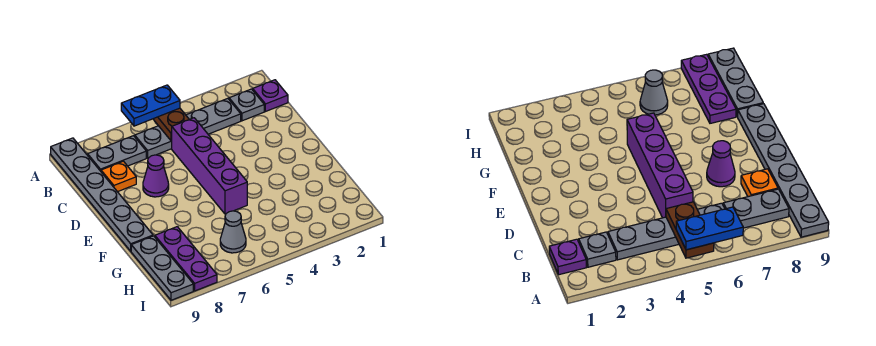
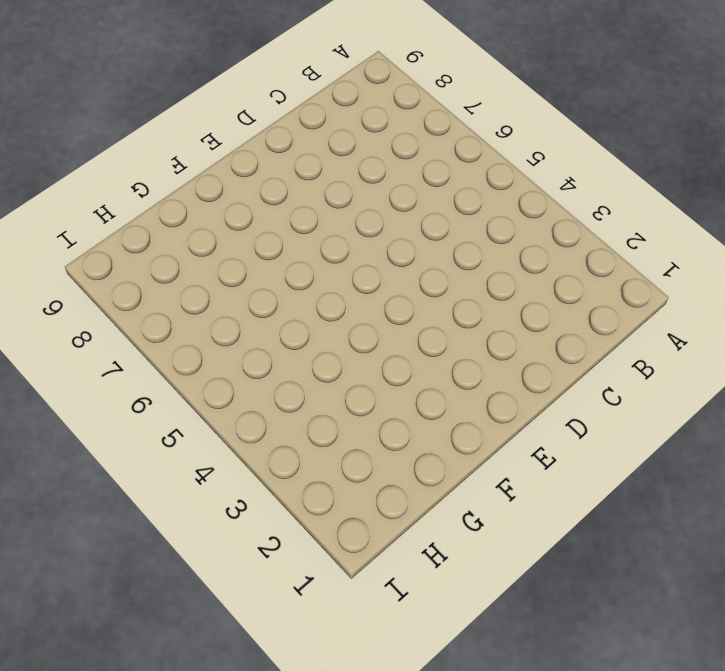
none -> grey plate A9:F9 level 1
none -> purple plate B1 level 1
none -> grey plate B2 level 1

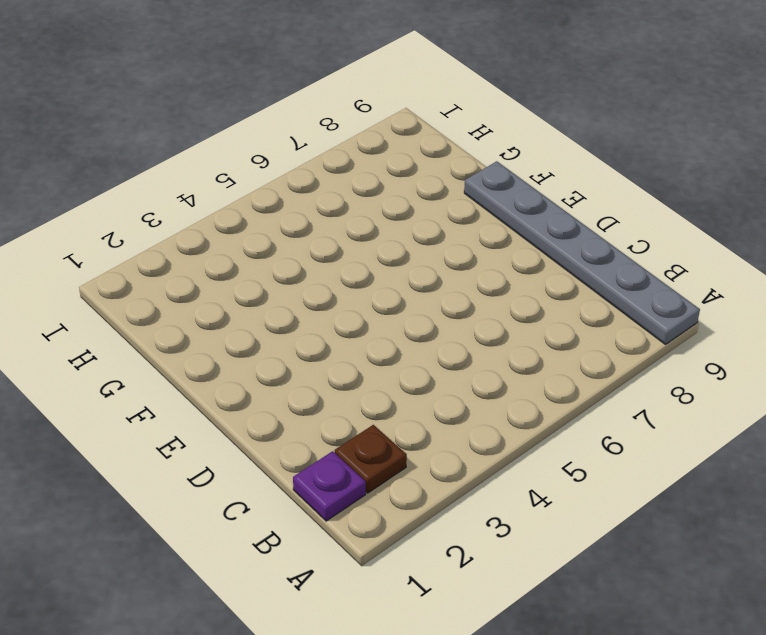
brown plate B2 level 1 -> grey plate B2 level 1
none -> grey plate B3:B6 level 1
none -> grey plate B7:B8 level 1
none -> purple brick C5:F5 level 1

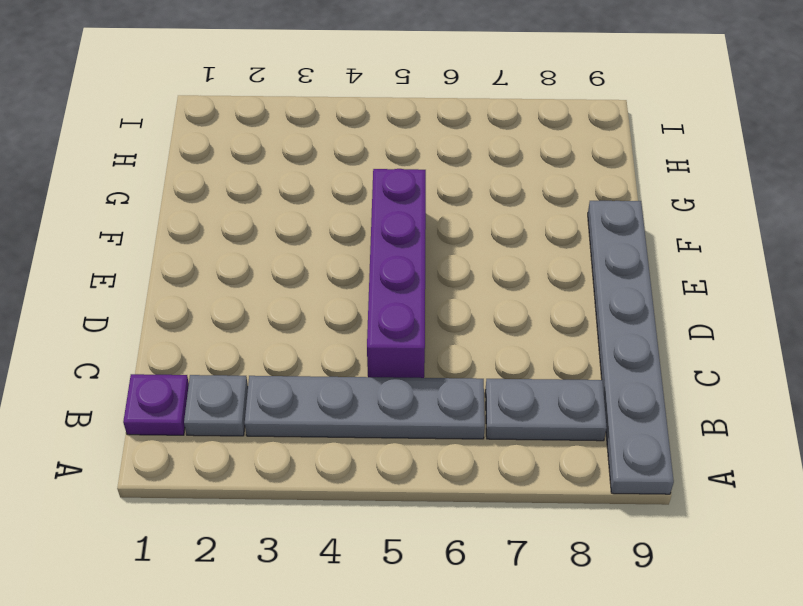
none -> orange plate C8 level 1
none -> purple cone D7 level 1
none -> purple plate G8:I8 level 1

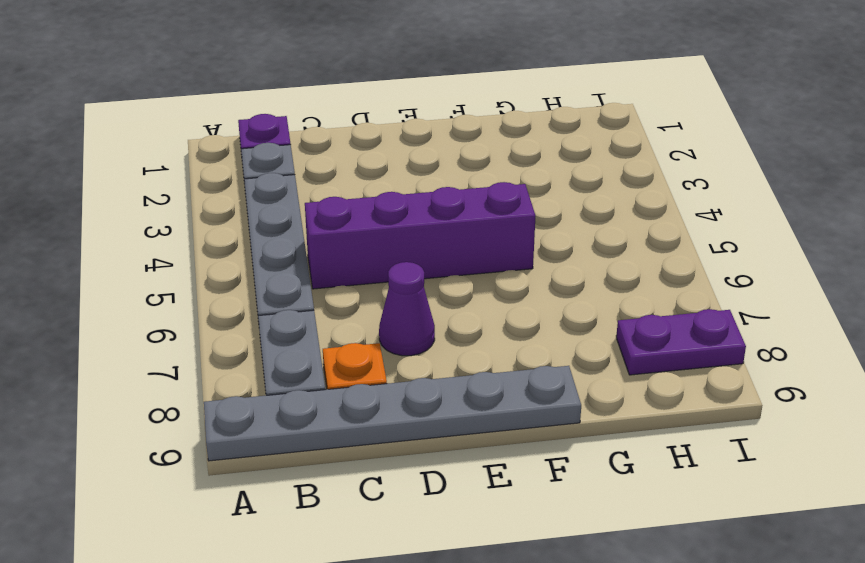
purple plate H8:I8 level 1 -> purple plate G8:I8 level 1
none -> grey plate G9:I9 level 1
none -> grey cone H6 level 1
none -> brown plate A5:B5 level 2

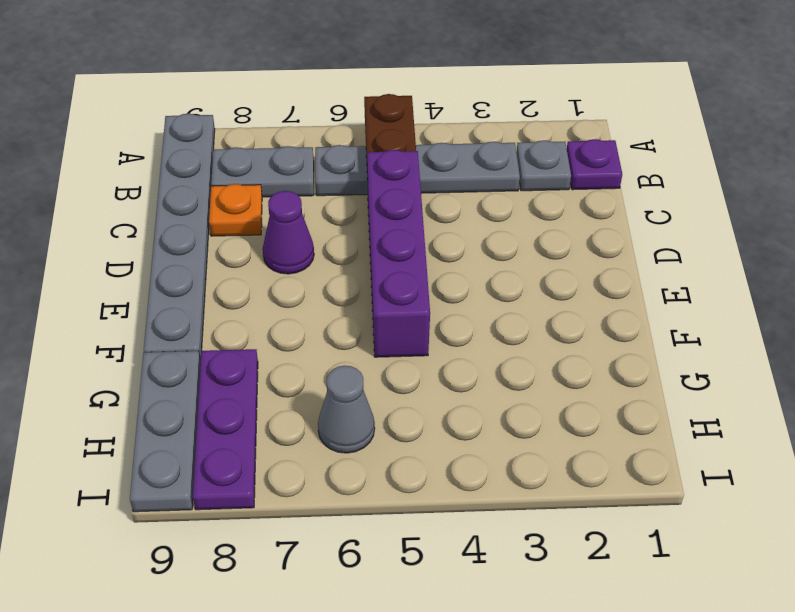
none -> blue plate A5:A6 level 3

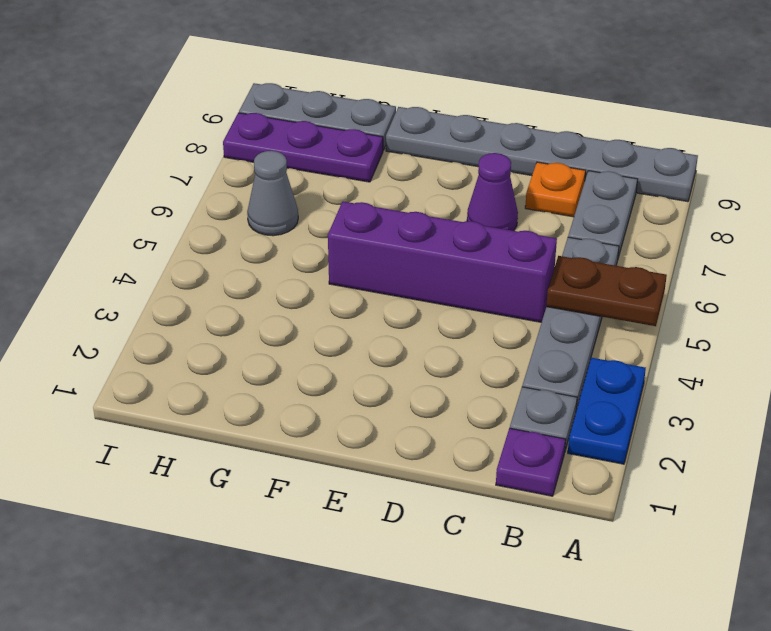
blue plate A2:A3 level 1 -> blue plate A5:A6 level 3

